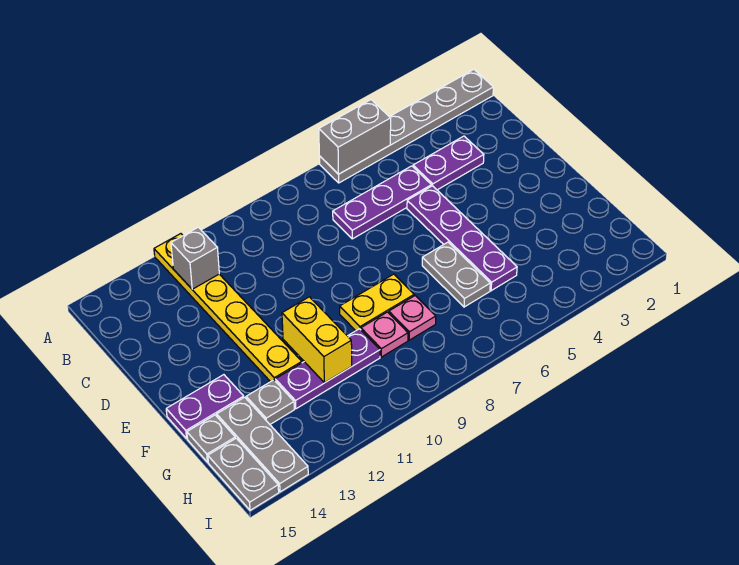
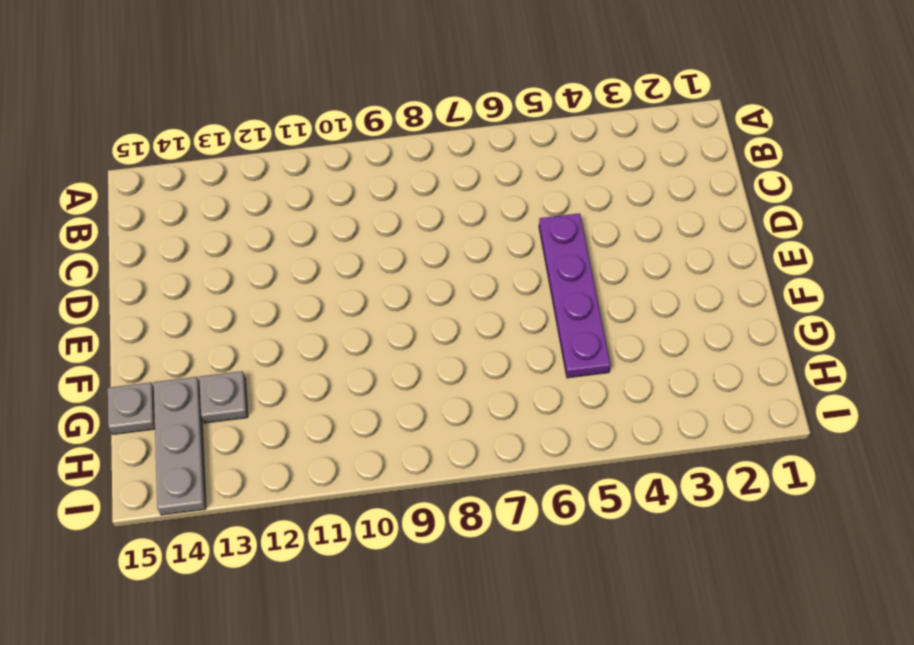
none -> grey plate A1:A6 level 1
none -> yellow plate A12:F12 level 1
none -> purple plate C3:C4 level 1

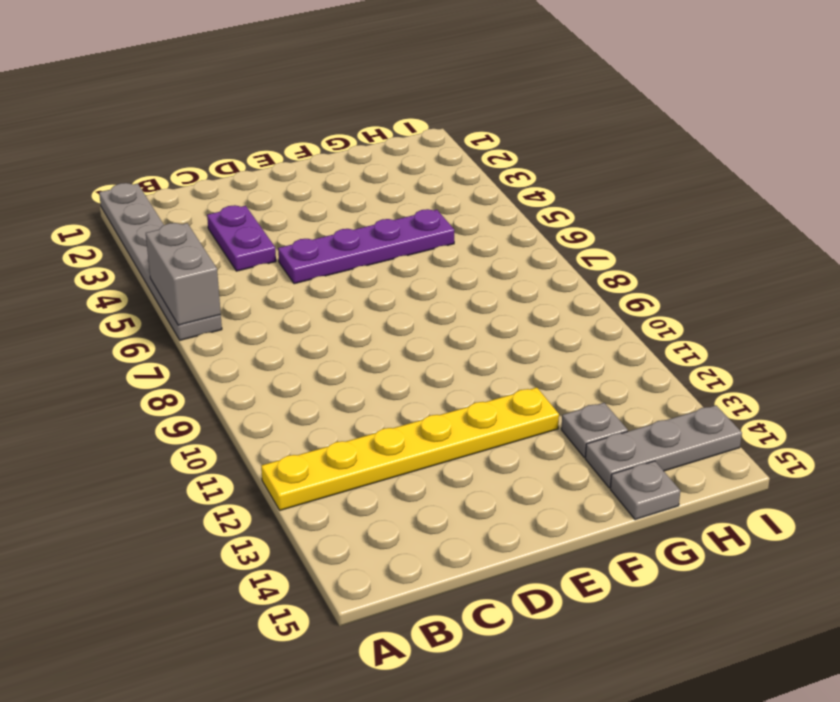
none -> purple plate C5:C7 level 1
none -> grey plate F6:G6 level 1
none -> yellow plate F8:F9 level 1

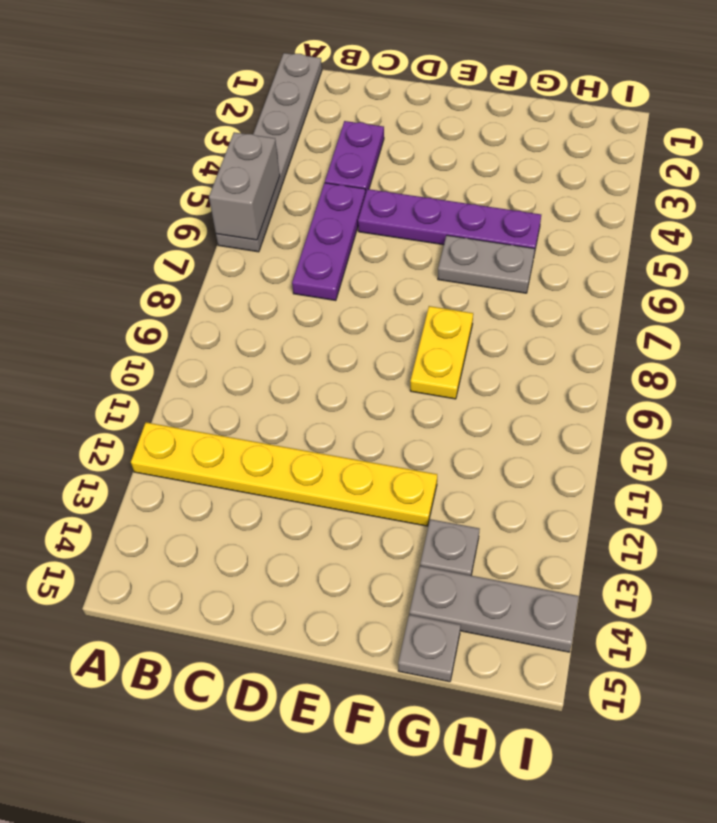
none -> purple plate F14:F15 level 1
none -> pink plate G8 level 1
none -> pink plate G9 level 1

